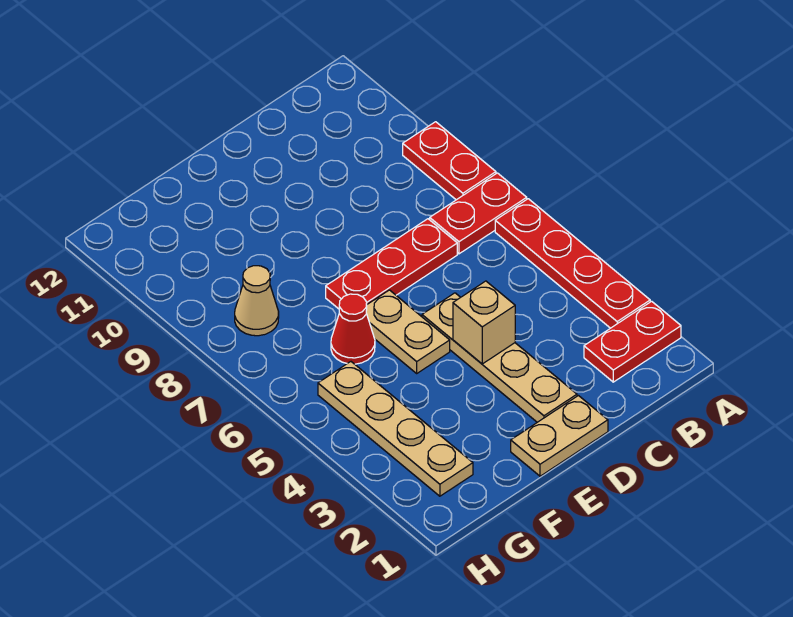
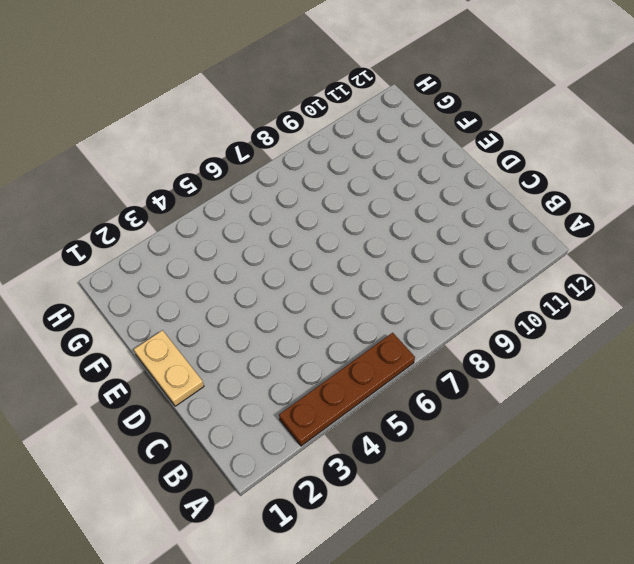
brown plate A3:A6 level 1 -> red plate A3:A6 level 1
none -> red plate A2:B2 level 1
none -> red plate A7:B7 level 1
none -> red plate A8:A9 level 1

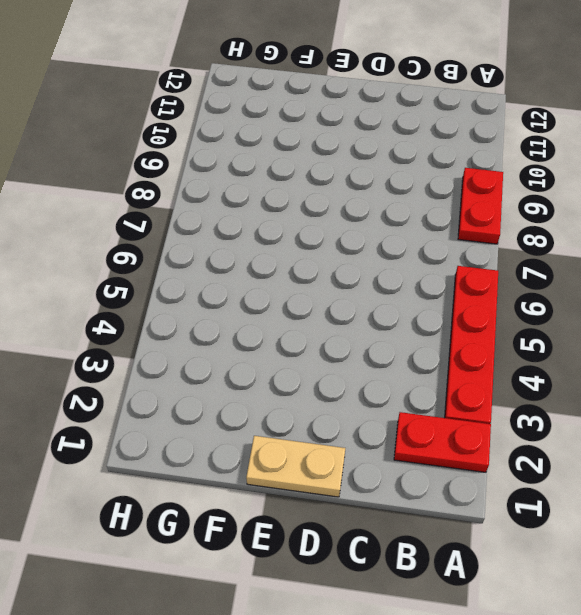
none -> red plate A7:B7 level 1
none -> red plate C7:E7 level 1
none -> tan plate D2:D5 level 1

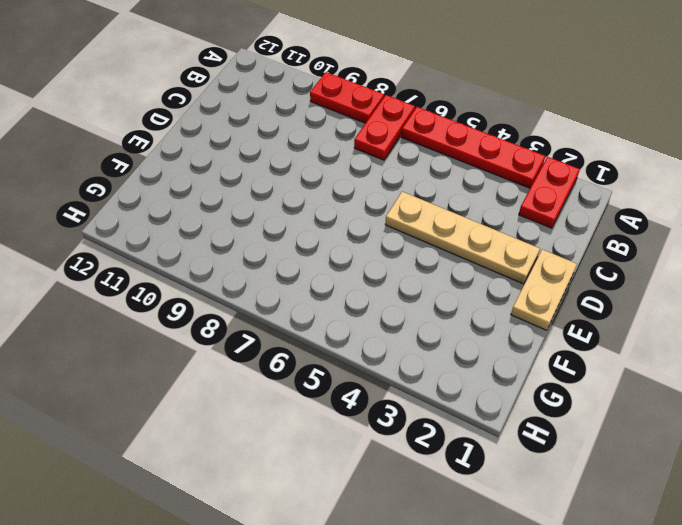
none -> red plate C7:E7 level 1
none -> tan plate E5:E6 level 1
none -> red cone F6 level 1

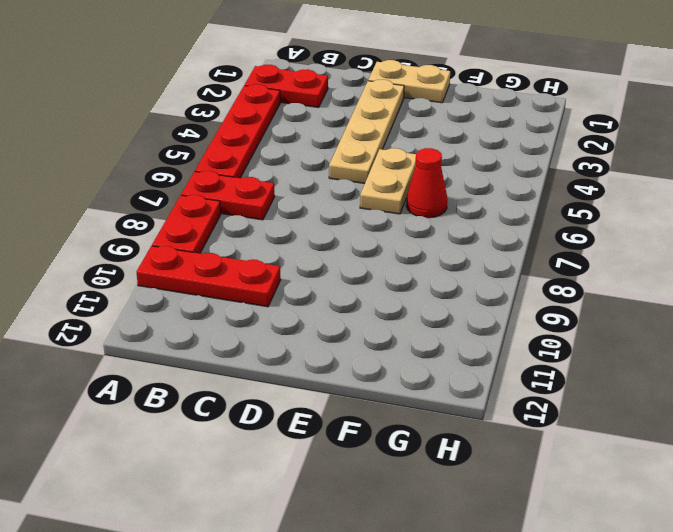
red plate A10:C10 level 1 -> red plate C7:E7 level 1
none -> tan plate G2:G5 level 1
none -> tan cone G8 level 1
none -> tan brick D4 level 2

